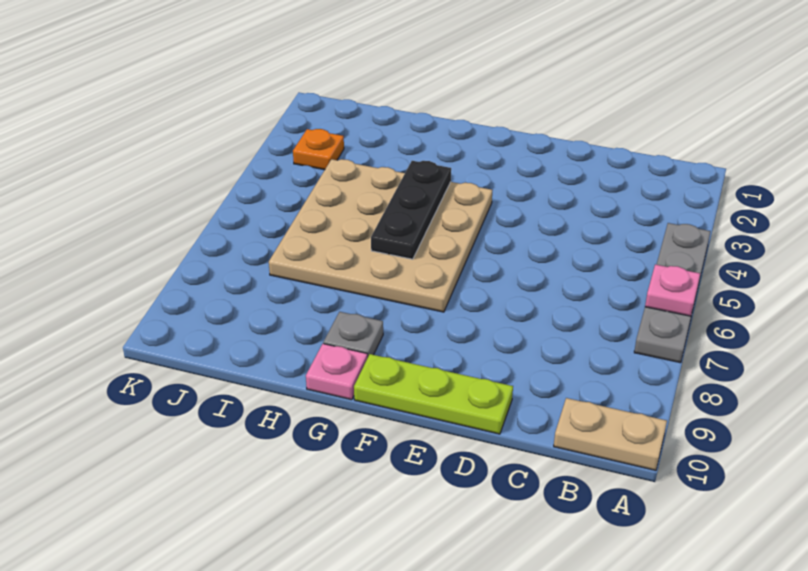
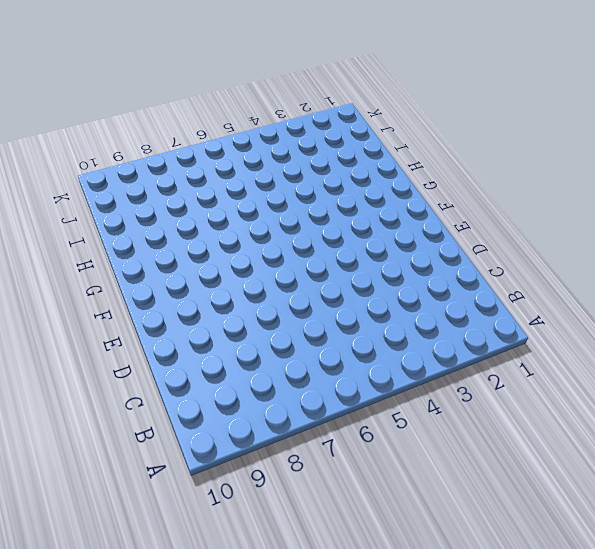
none -> grey plate A4:A7 level 1
none -> tan plate A10:B10 level 1

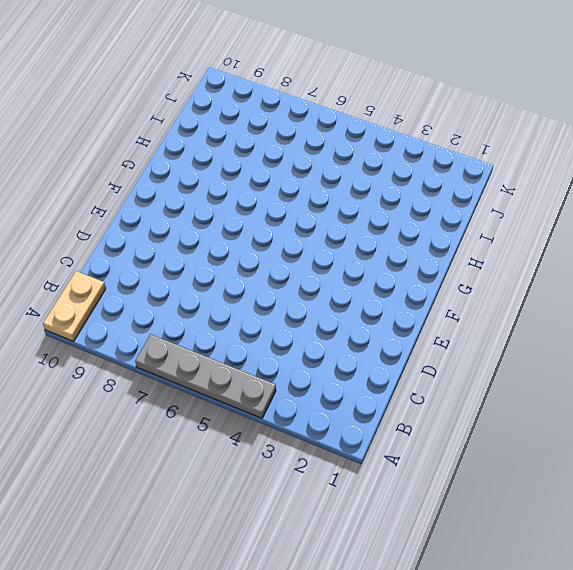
none -> lime plate D10:F10 level 1
none -> tan plate F4:I7 level 1

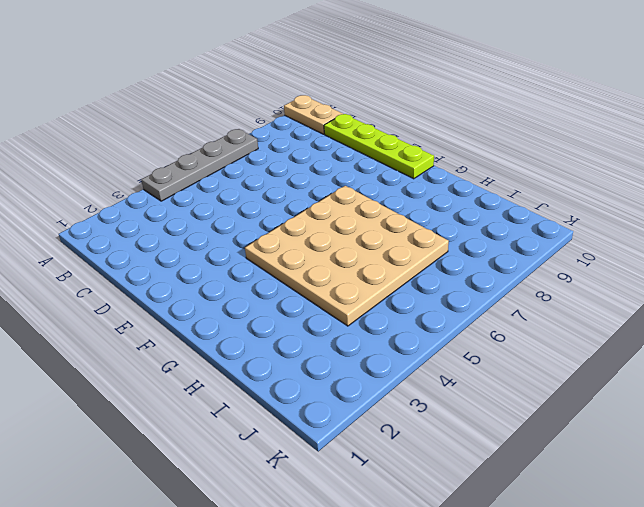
lime plate C10:F10 level 1 -> lime plate D10:F10 level 1
none -> grey plate G9 level 1
none -> pink plate G10 level 1

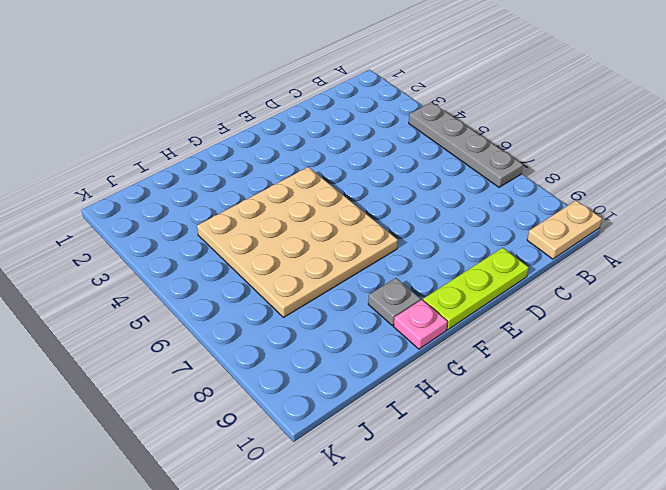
none -> orange plate J3 level 1
none -> pink plate A6 level 2

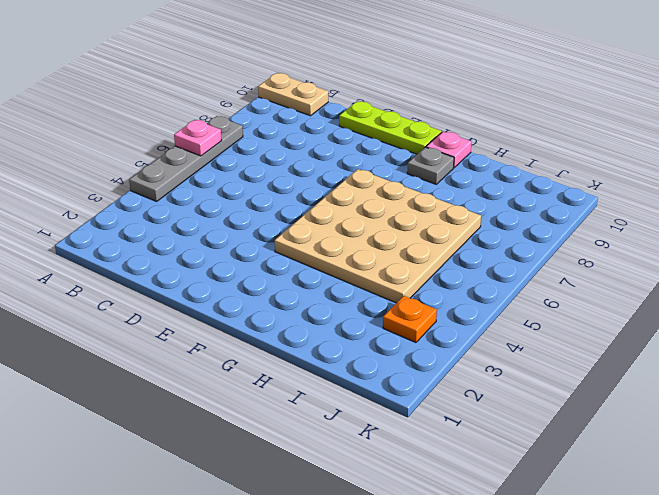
none -> black plate G4:G6 level 2

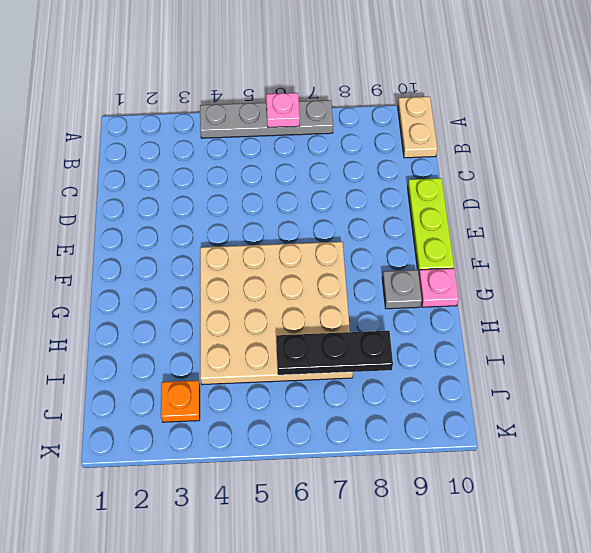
black plate I6:I8 level 2 -> black plate G4:G6 level 2

